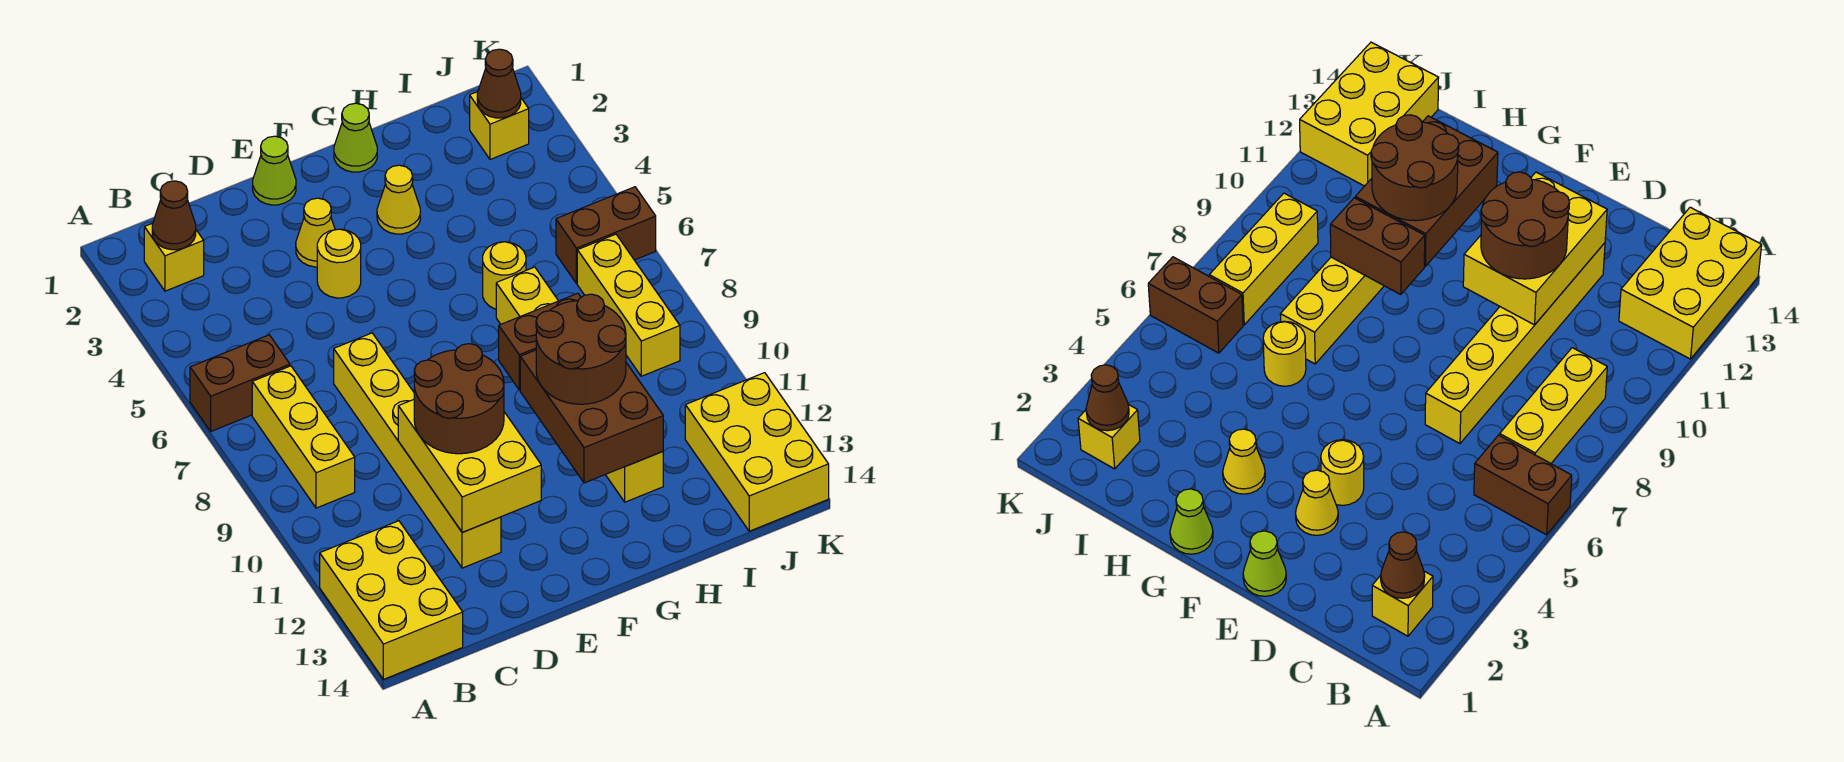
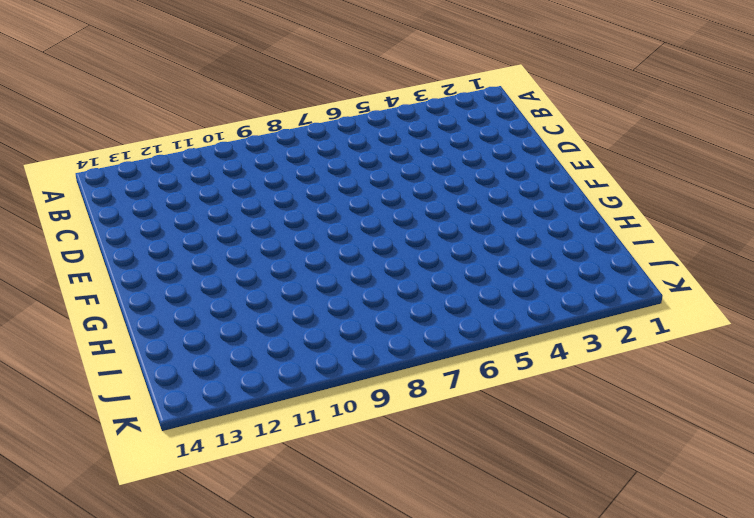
none -> brown brick A6:B6 level 1
none -> yellow brick A12:B14 level 1
none -> yellow brick B2 level 1

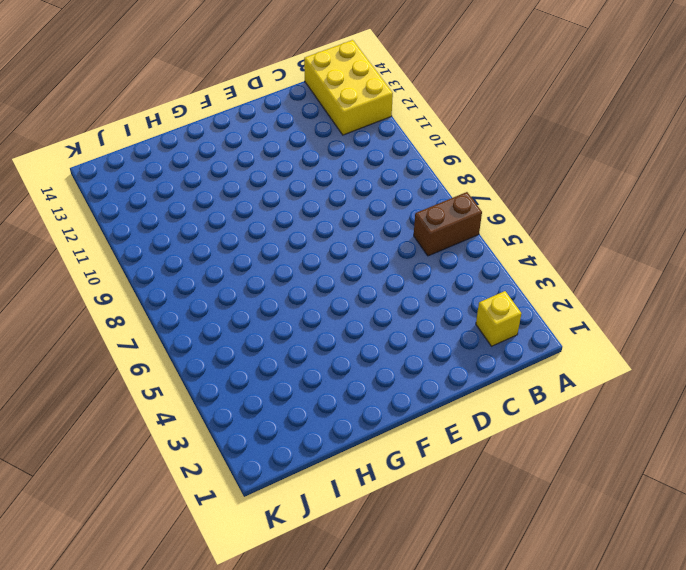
none -> yellow brick B7:B9 level 1
none -> yellow brick D7:D12 level 1
none -> lime cone E1 level 1

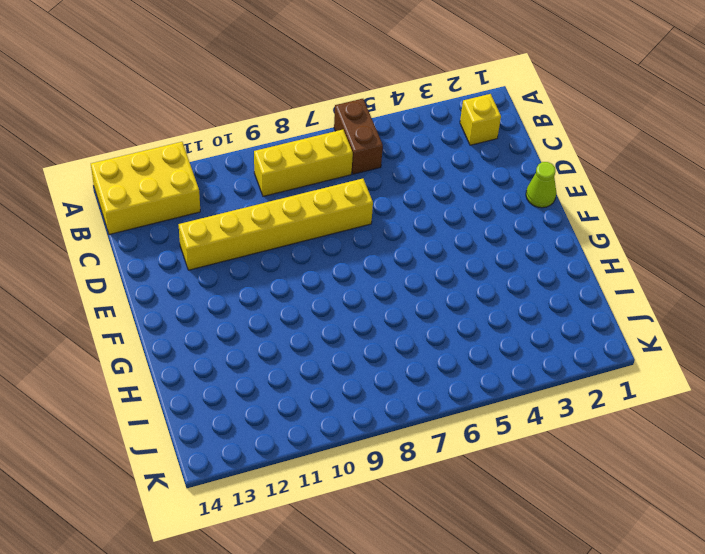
none -> yellow cone E3 level 1
none -> yellow round brick E4 level 1
none -> lime cone G1 level 1

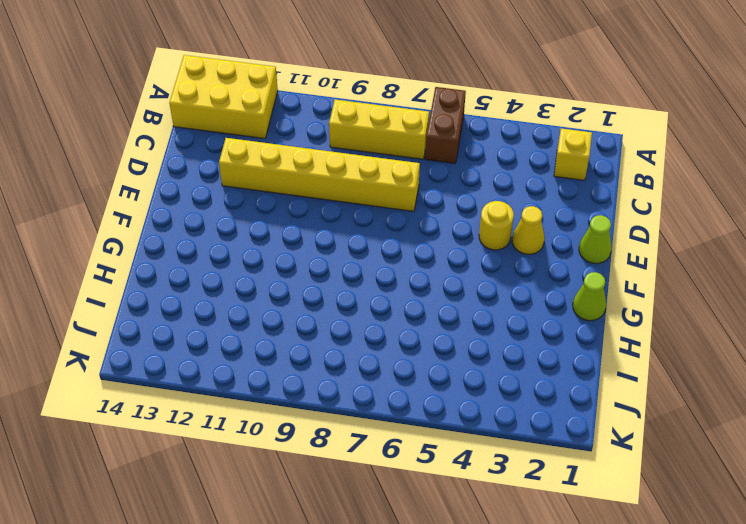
none -> yellow cone G3 level 1
none -> yellow round brick H6 level 1
none -> yellow brick H7:H12 level 1

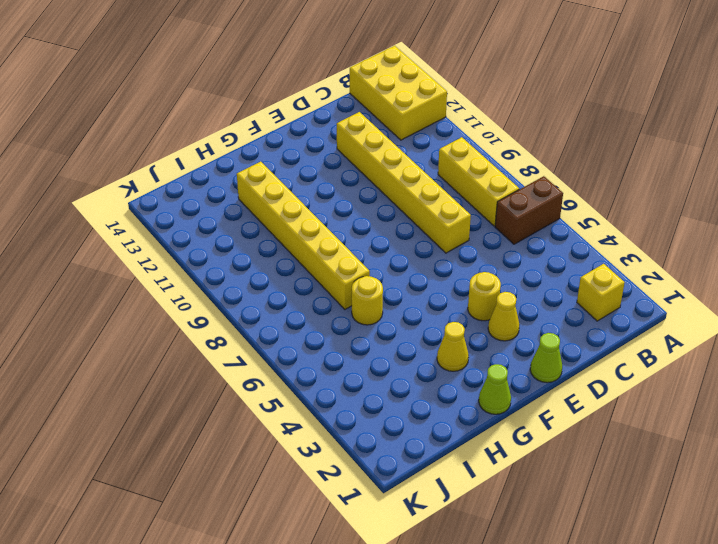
none -> yellow brick J2 level 1
none -> brown brick J6:K6 level 1
none -> yellow brick J7:J9 level 1

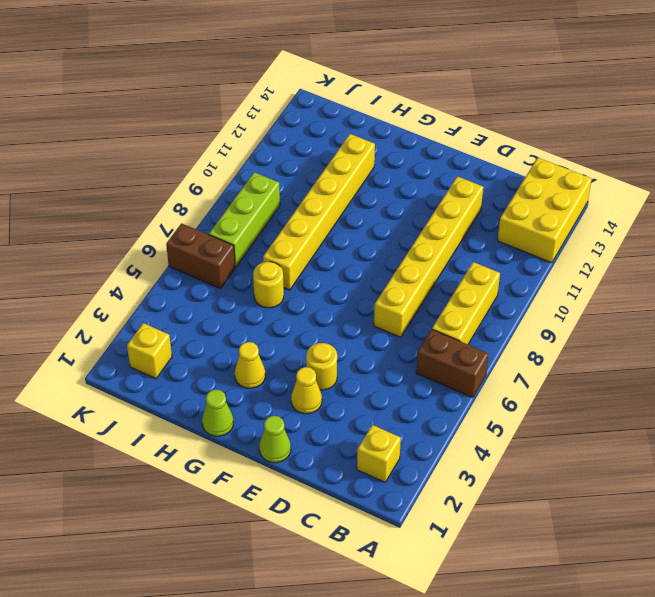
lime brick J7:J9 level 1 -> yellow brick J7:J9 level 1
none -> yellow brick J12:K14 level 1
none -> brown cone B2 level 2
none -> yellow brick D10:E12 level 2

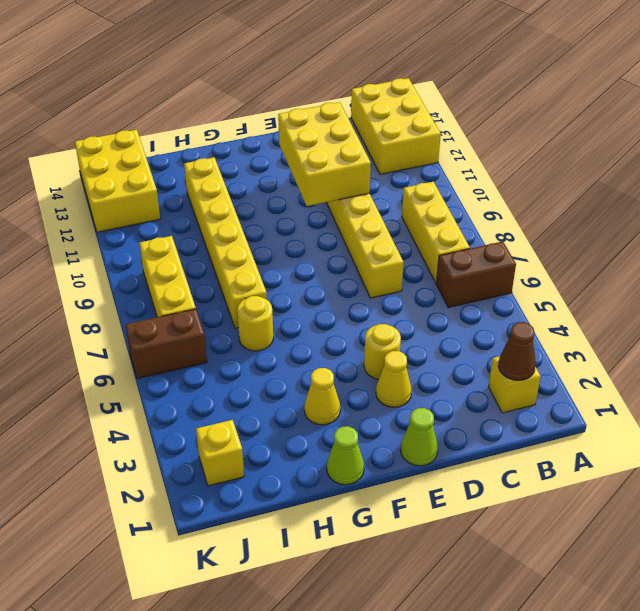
none -> brown brick G9:H9 level 2
none -> brown brick G10:H12 level 2
none -> brown cone J2 level 2

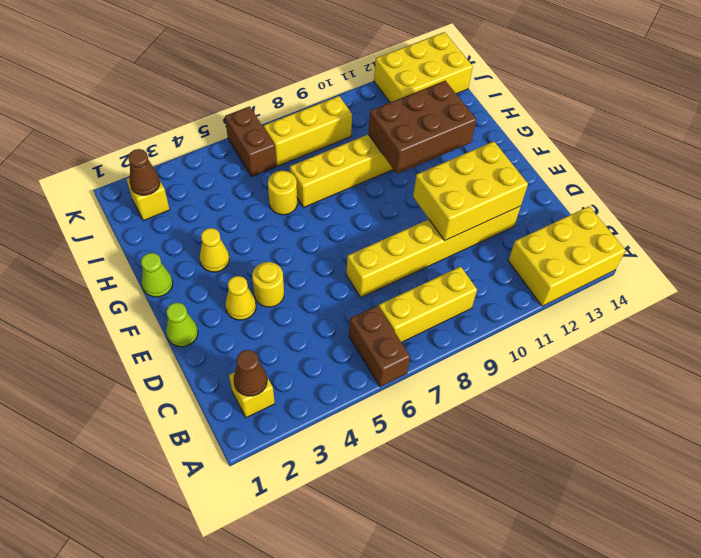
none -> brown brick G9:H9 level 2
none -> brown round brick D10:E11 level 3
none -> brown round brick G10:H11 level 3

